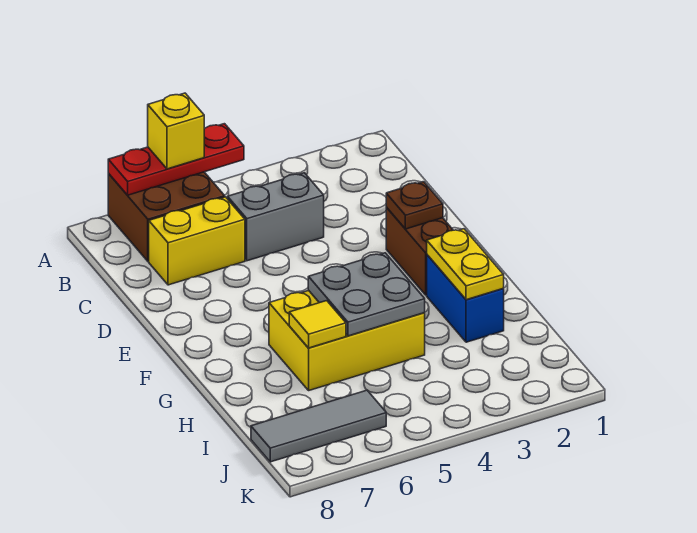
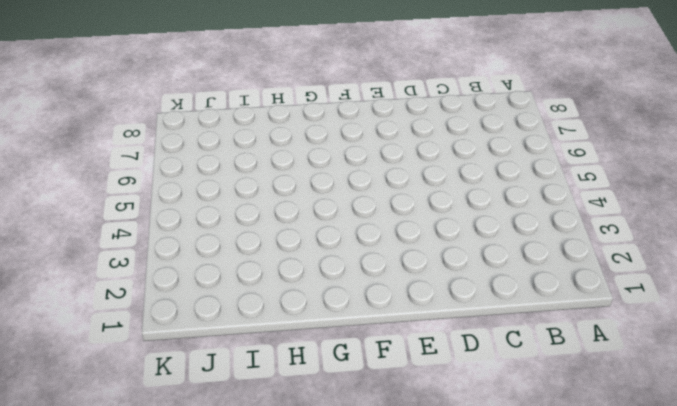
none -> brown brick A6:B7 level 1
none -> grey brick C4:C5 level 1
none -> yellow brick C6:C7 level 1

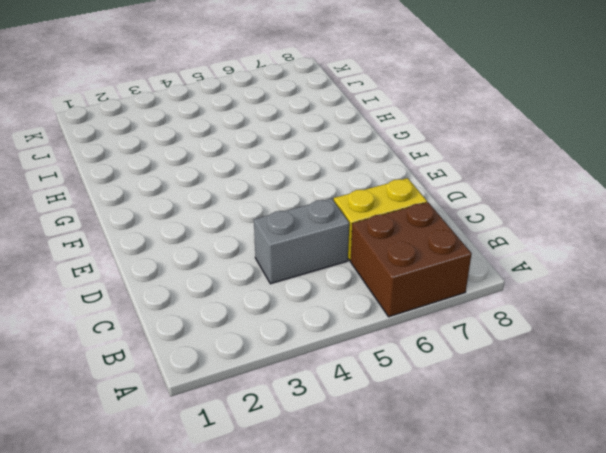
none -> brown brick E2:F2 level 1
none -> blue brick G2:H2 level 1
none -> yellow brick G4:H6 level 1

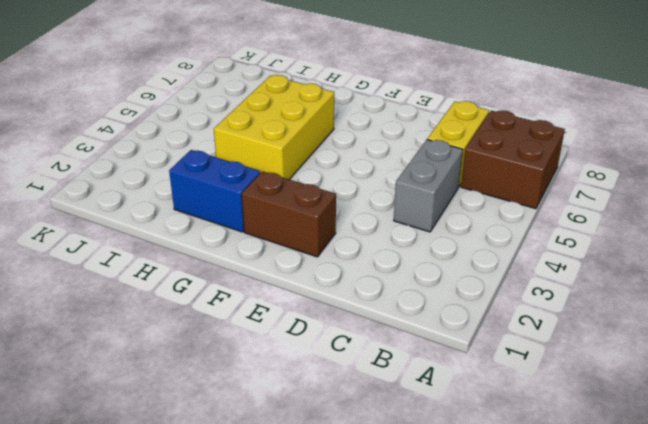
none -> grey tile J6:J8 level 1
none -> red plate A5:A7 level 2
none -> brown plate E2 level 2

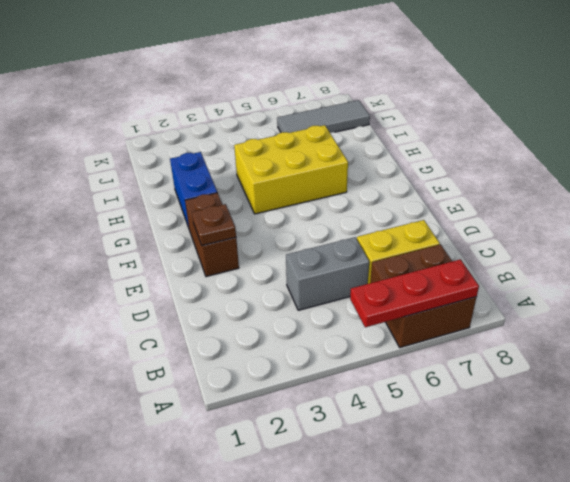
none -> yellow plate G2:H2 level 2
none -> grey plate G4:H5 level 2
none -> yellow tile H6 level 2

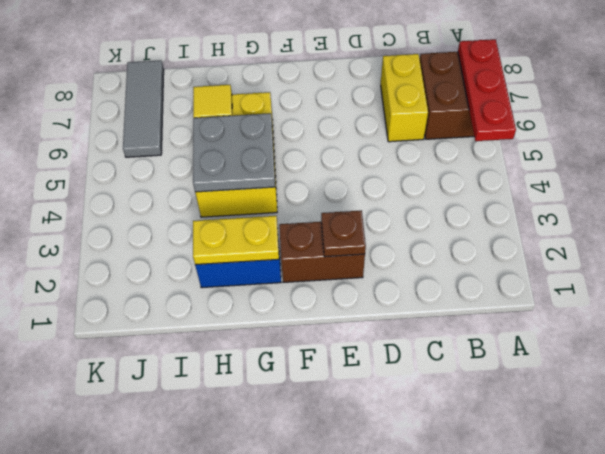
none -> grey brick C4:C5 level 1
none -> yellow brick A6 level 3

